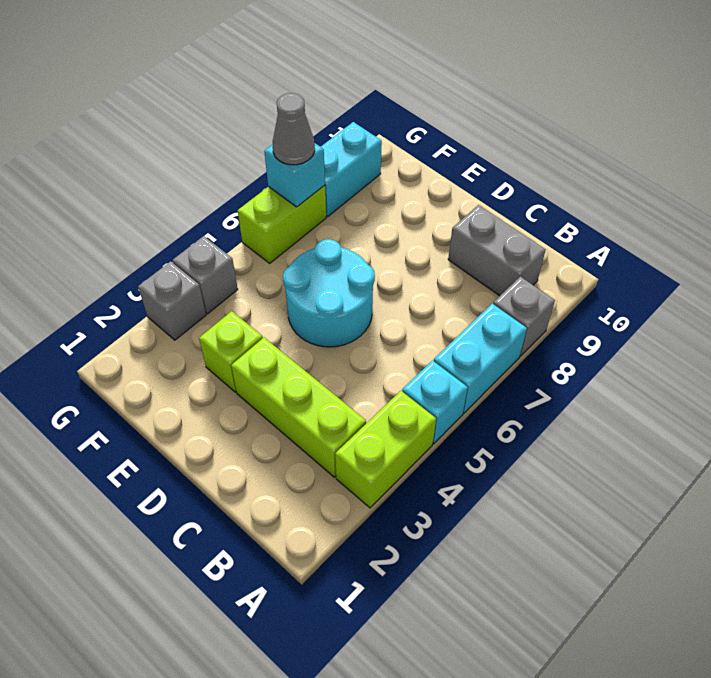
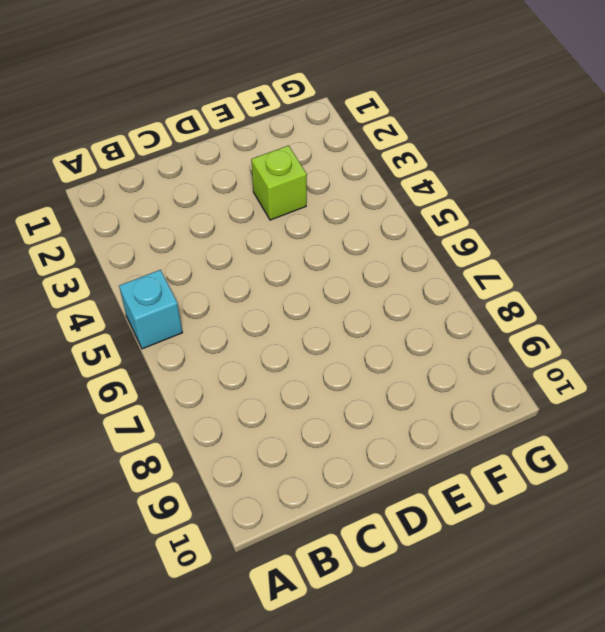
none -> lime brick A3:A4 level 1
none -> cyan brick A6:A7 level 1
none -> grey brick A8 level 1

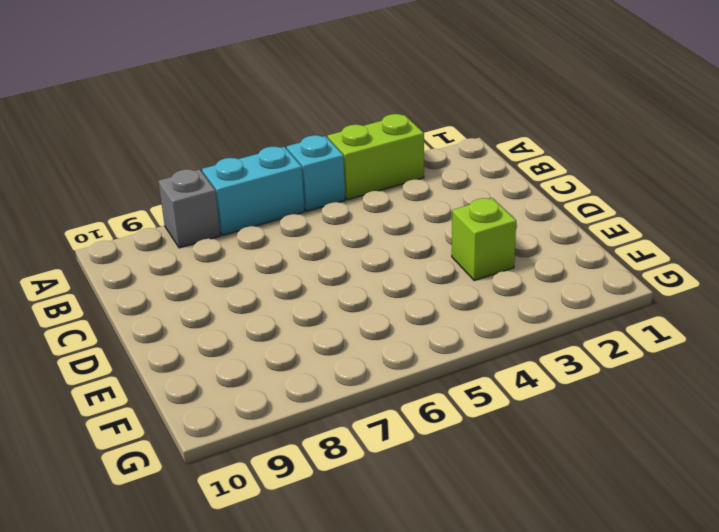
none -> lime brick B3:D3 level 1
none -> grey brick B9:C9 level 1
none -> cyan round brick D5:E6 level 1

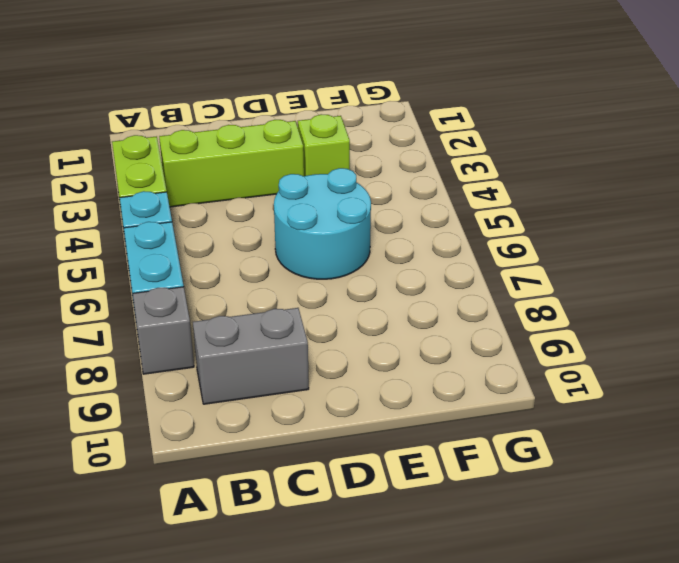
none -> grey brick G3 level 1
none -> grey brick G4 level 1
none -> lime brick G6:G7 level 1

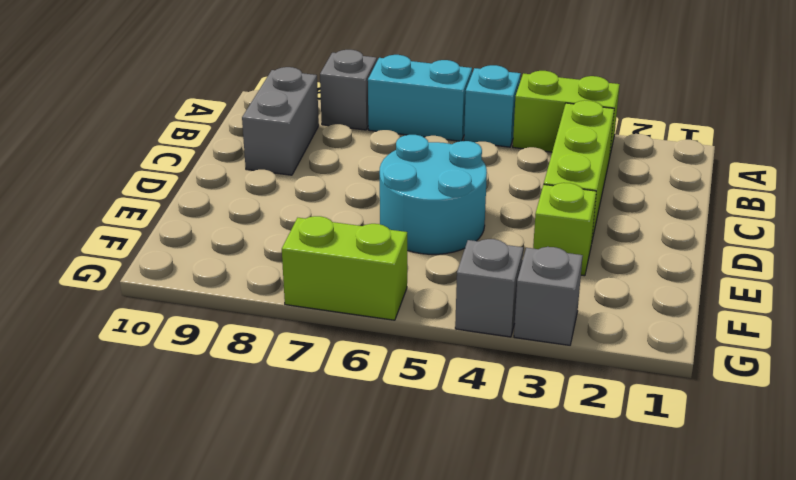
none -> cyan brick G8:G9 level 1
none -> cyan brick G7 level 2
none -> grey cone G7 level 3

